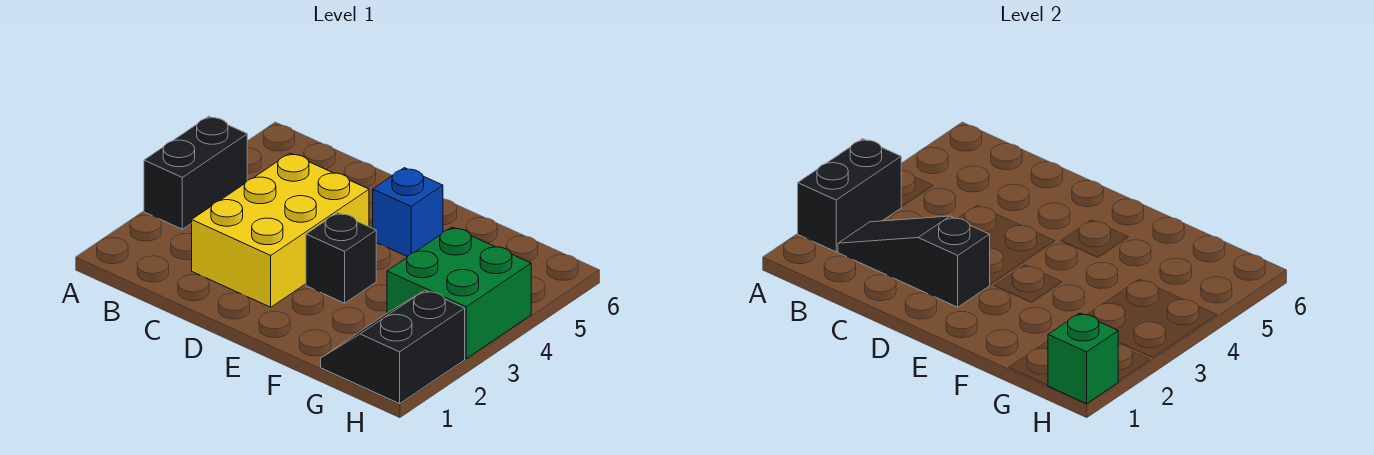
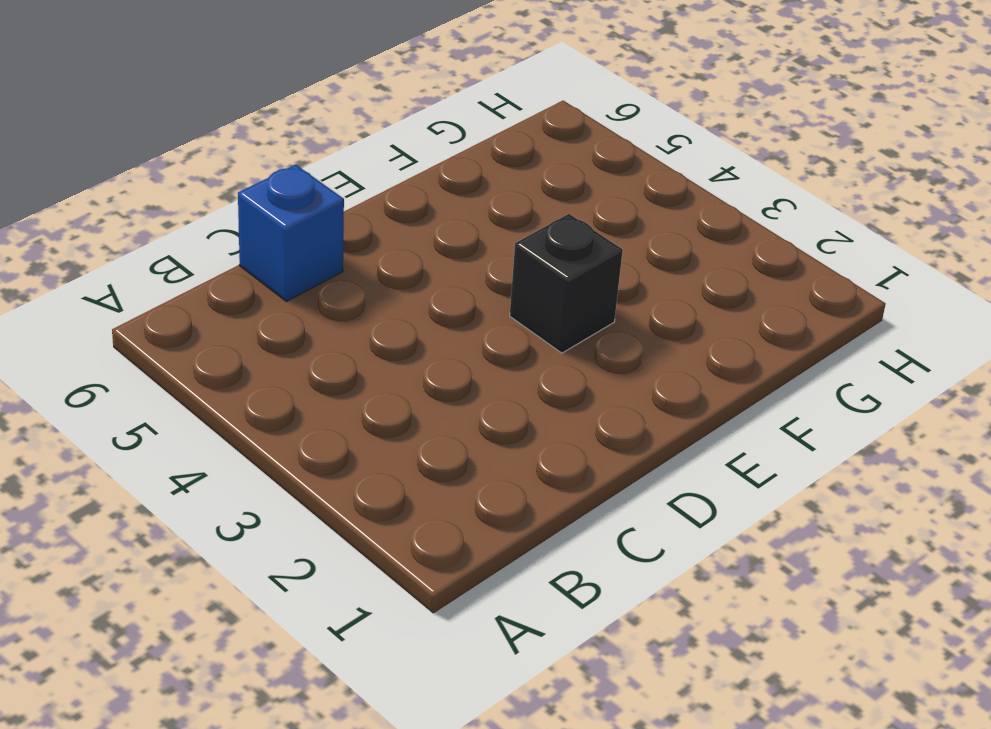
blue brick C6 level 1 -> blue brick E5 level 1
none -> black brick A3:A4 level 1
none -> yellow brick C2:D4 level 1

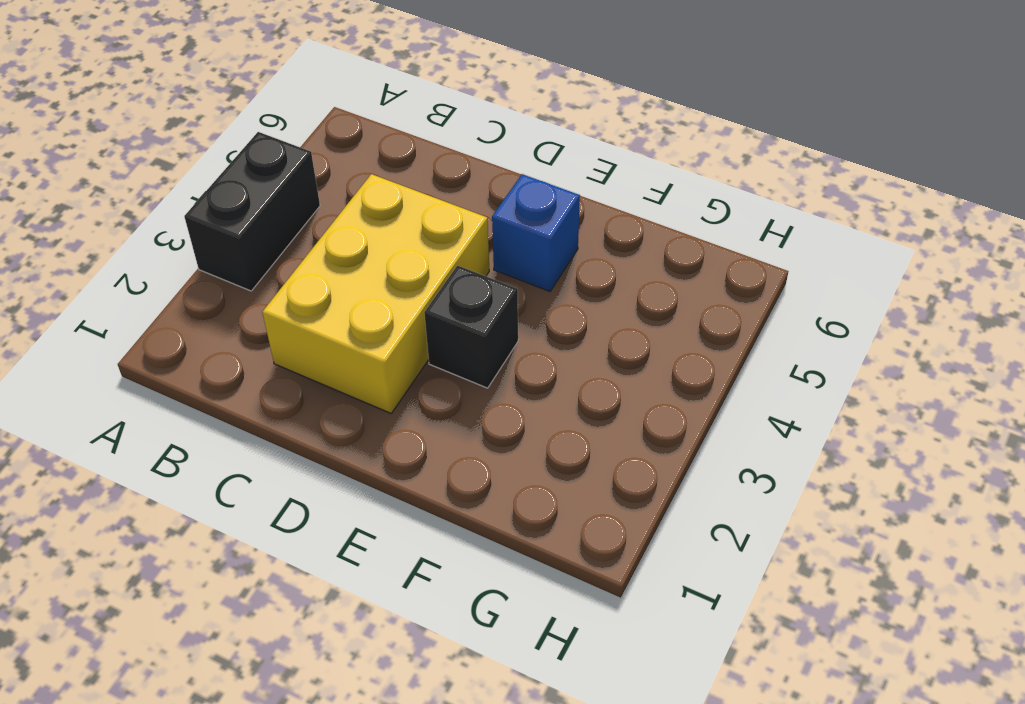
none -> black slope G1:H2 level 1 top H
none -> green brick G3:H4 level 1

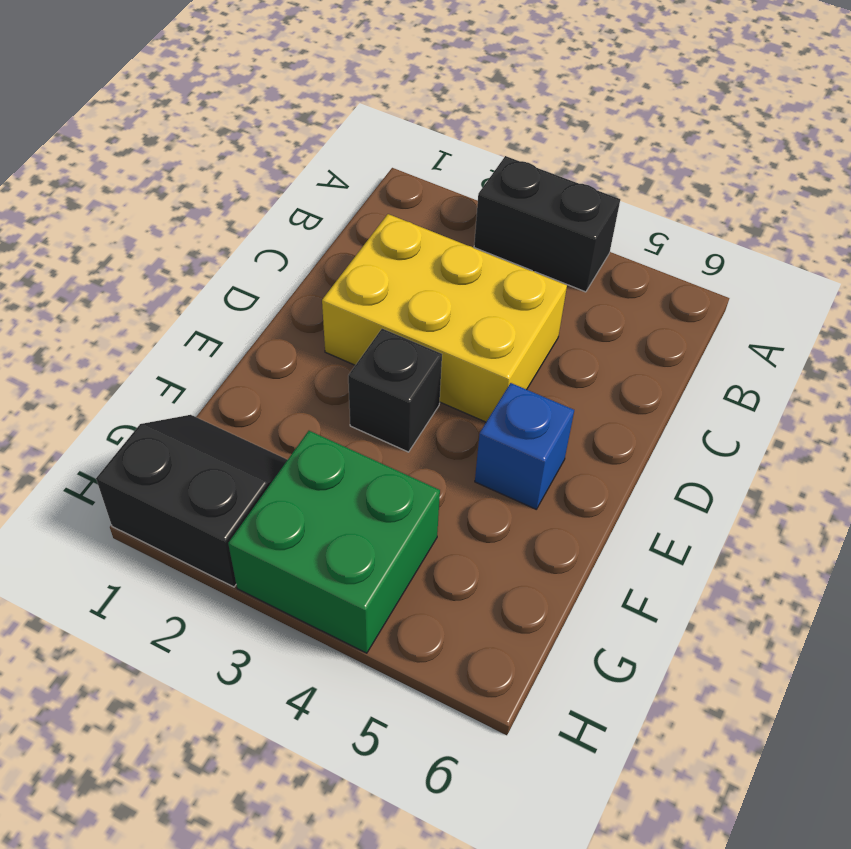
none -> black brick A2:A3 level 2
none -> black slope B2:D2 level 2 top D

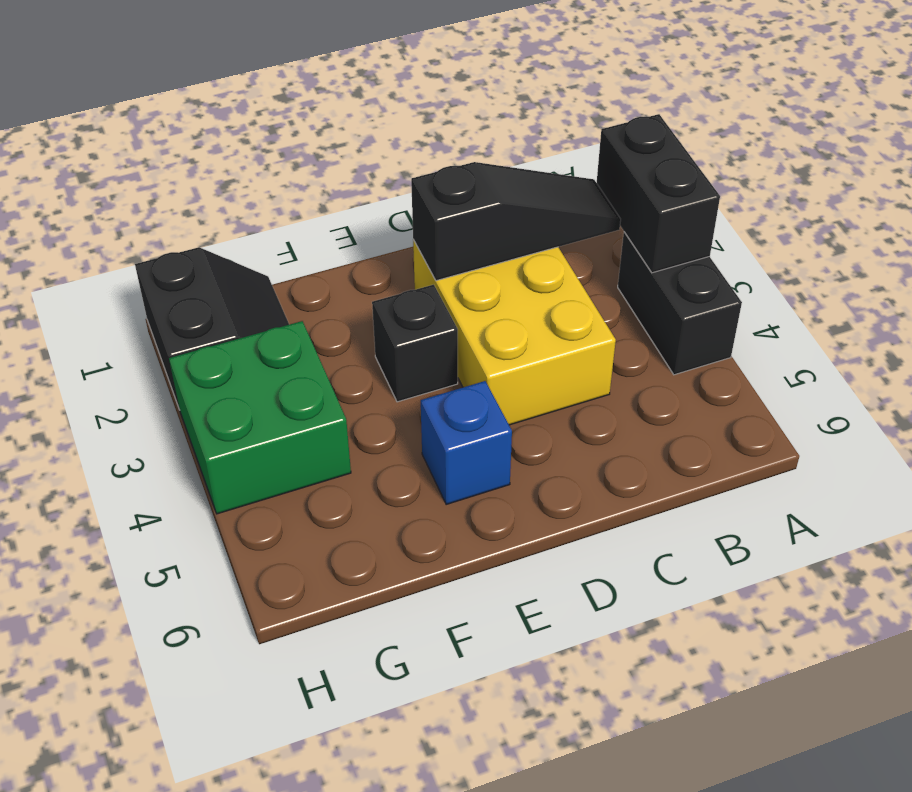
none -> green brick H1 level 2

